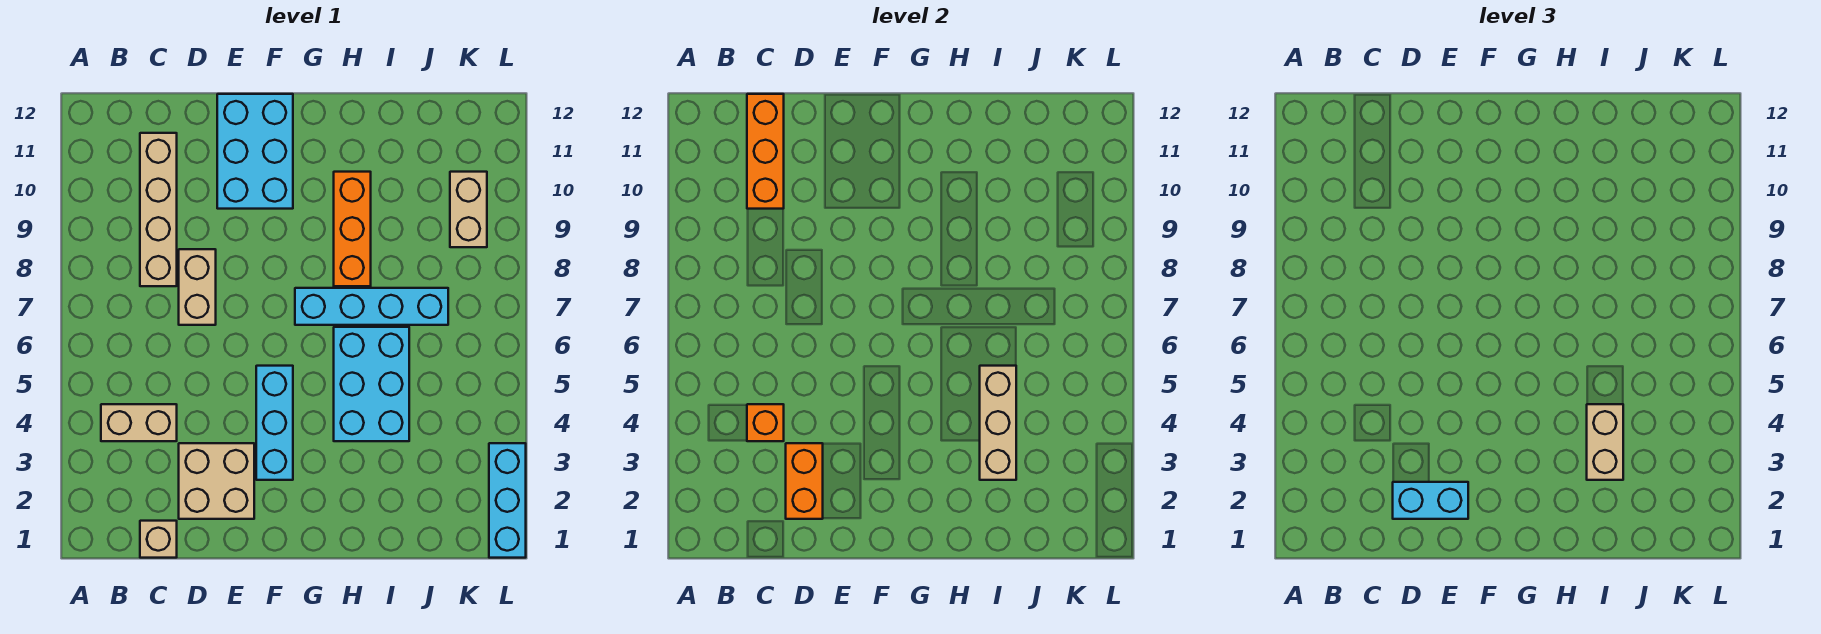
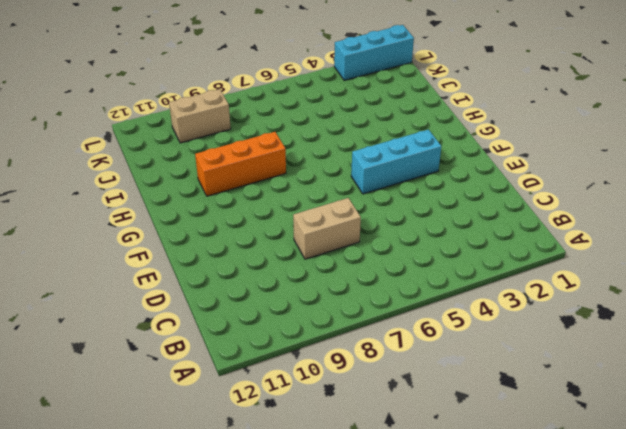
none -> tan brick B4:C4 level 1
none -> tan brick C1 level 1
none -> tan brick C8:C11 level 1

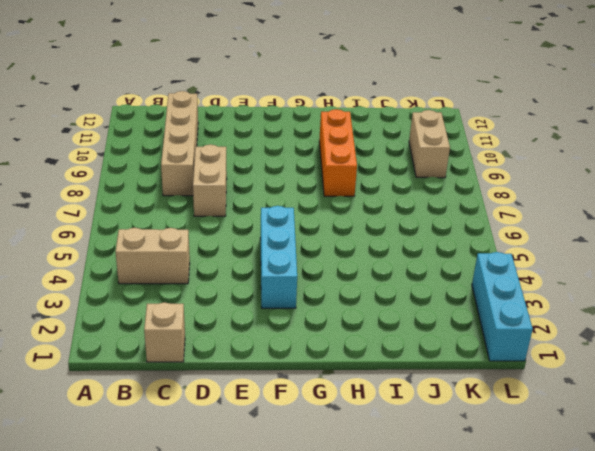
none -> tan brick D2:E3 level 1
none -> cyan brick E10:F12 level 1
none -> cyan brick G7:J7 level 1

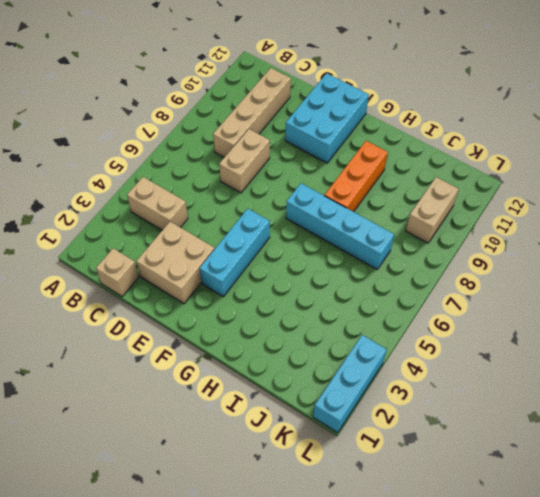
none -> cyan brick H4:I6 level 1
none -> orange brick C4 level 2
none -> orange brick C10:C12 level 2

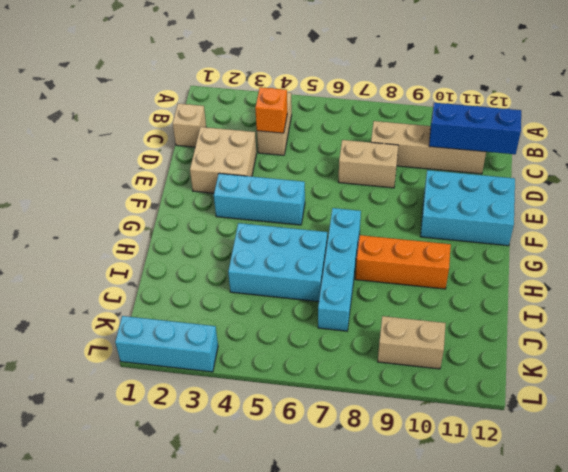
blue brick C10:C12 level 2 -> orange brick C10:C12 level 2
none -> orange brick D2:D3 level 2
none -> tan brick I3:I5 level 2
none -> cyan brick D2:E2 level 3

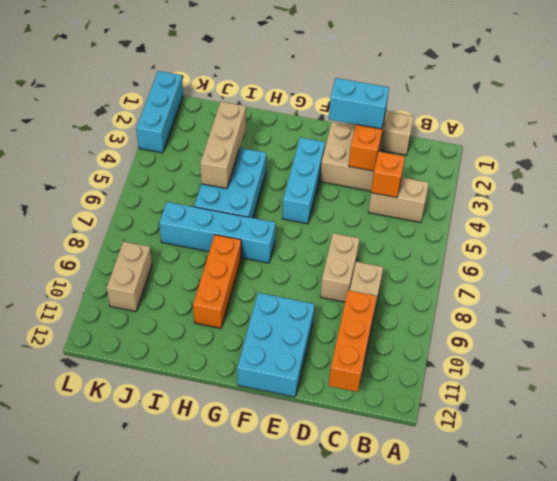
none -> tan brick I3:I4 level 3

